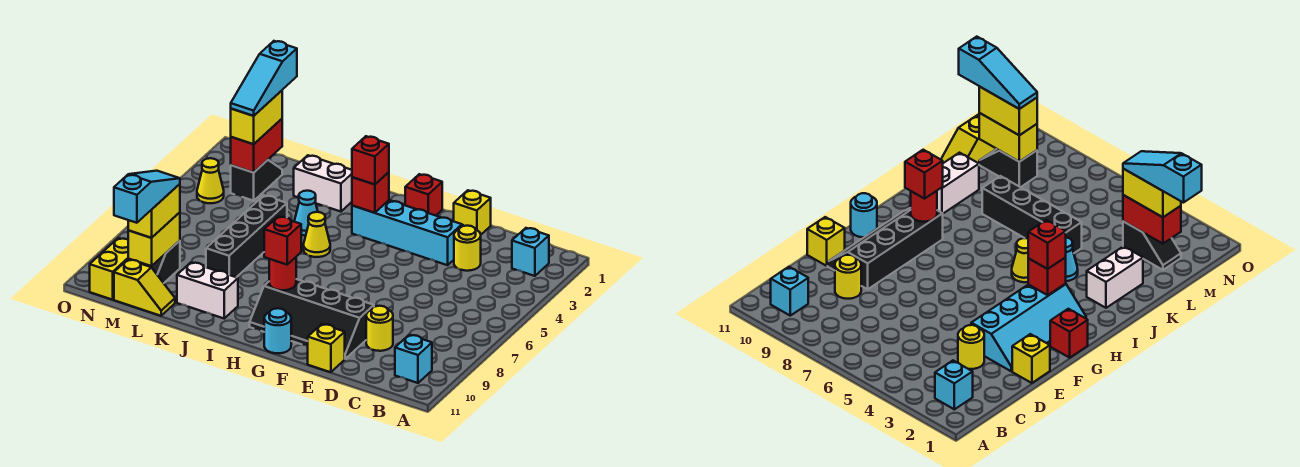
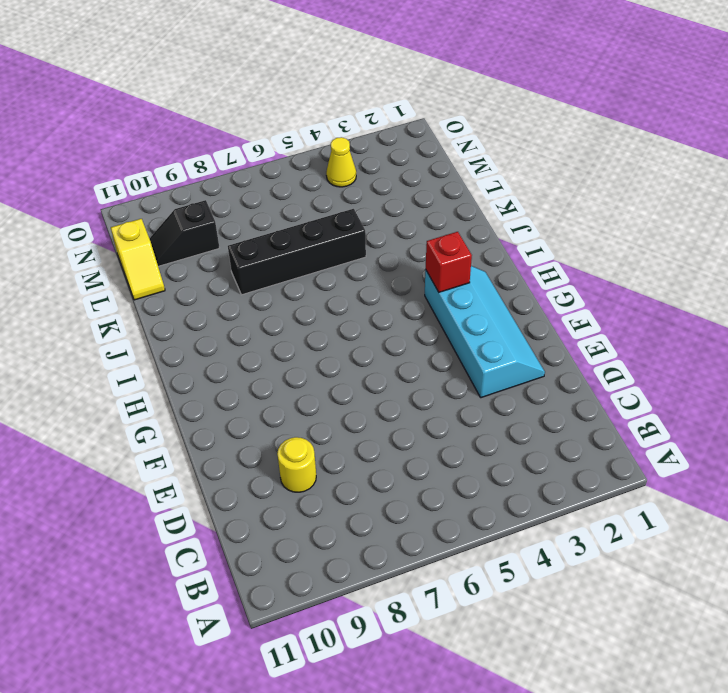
none -> cyan brick B2 level 1
none -> cyan brick B10 level 1
none -> yellow round brick D3 level 1
none -> yellow brick E1 level 1

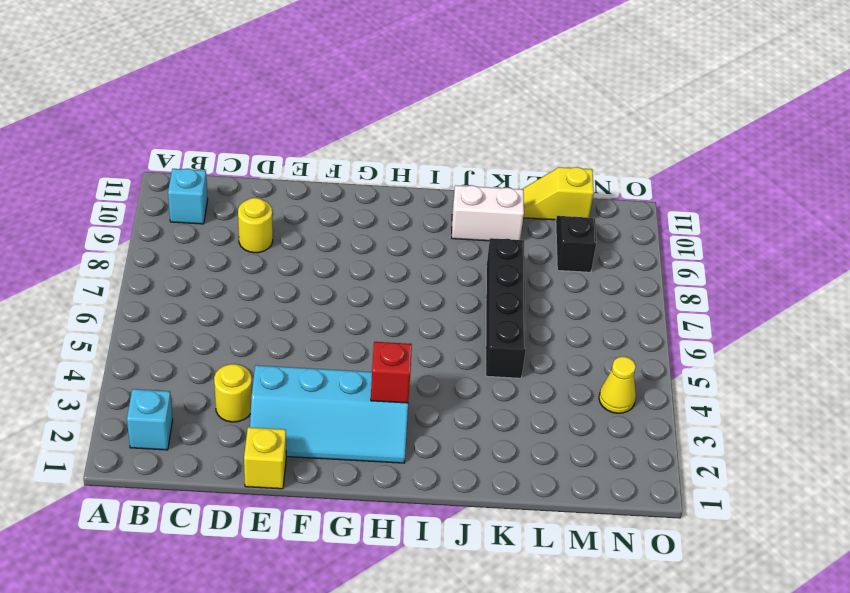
none -> black slope E9:H10 level 1 top 9
none -> yellow brick E11 level 1
none -> red brick G1 level 1
none -> cyan round brick G11 level 1

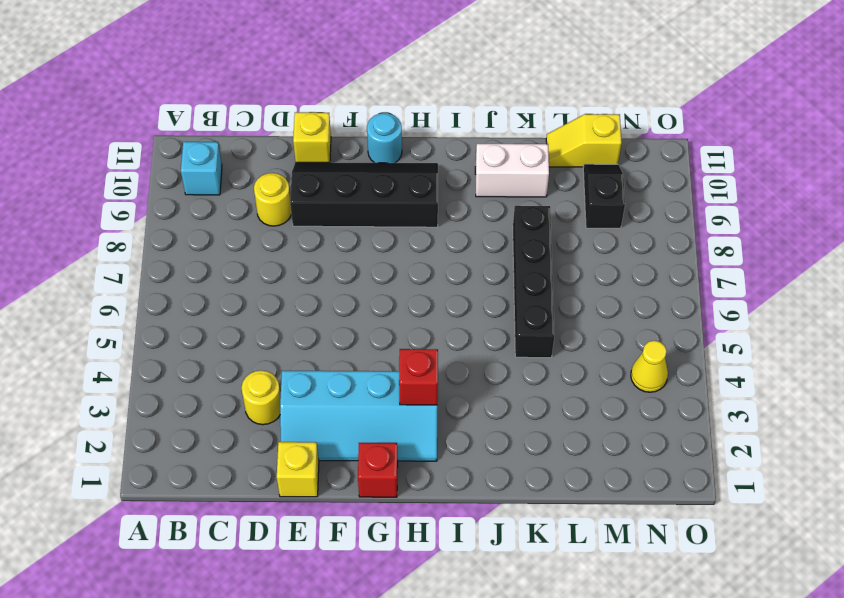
none -> cyan brick B2 level 1
none -> yellow cone I5 level 1
none -> white brick J2:K2 level 1
none -> cyan cone J4 level 1

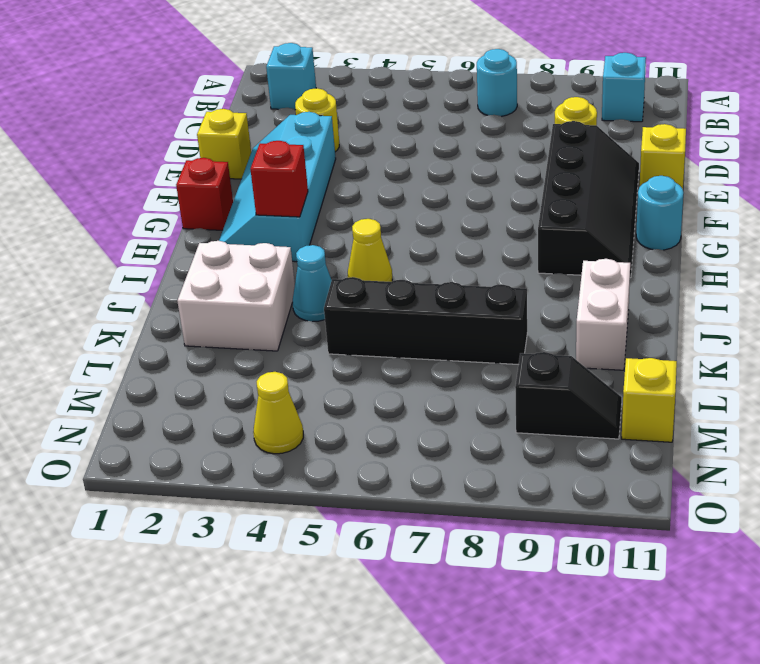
cyan round brick B7 level 1 -> none
white brick J2:K3 level 1 -> white brick J2:K2 level 1
none -> black slope M2:M3 level 1 top 3
none -> yellow brick N10:N11 level 1
none -> red round brick H9 level 2
none -> red brick M2:M3 level 2

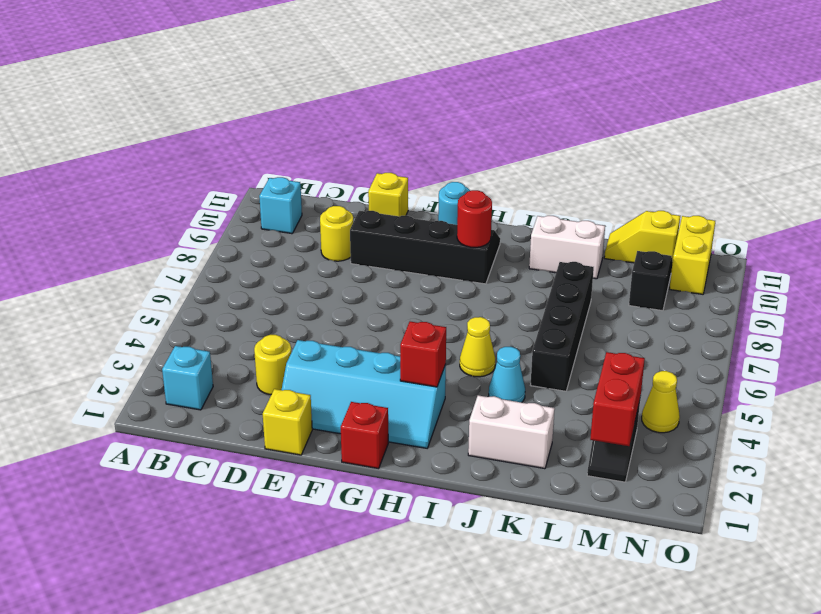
none -> yellow brick M9:M10 level 2
none -> red brick H3 level 3
none -> red brick H9 level 3
none -> yellow brick M2:M3 level 3

